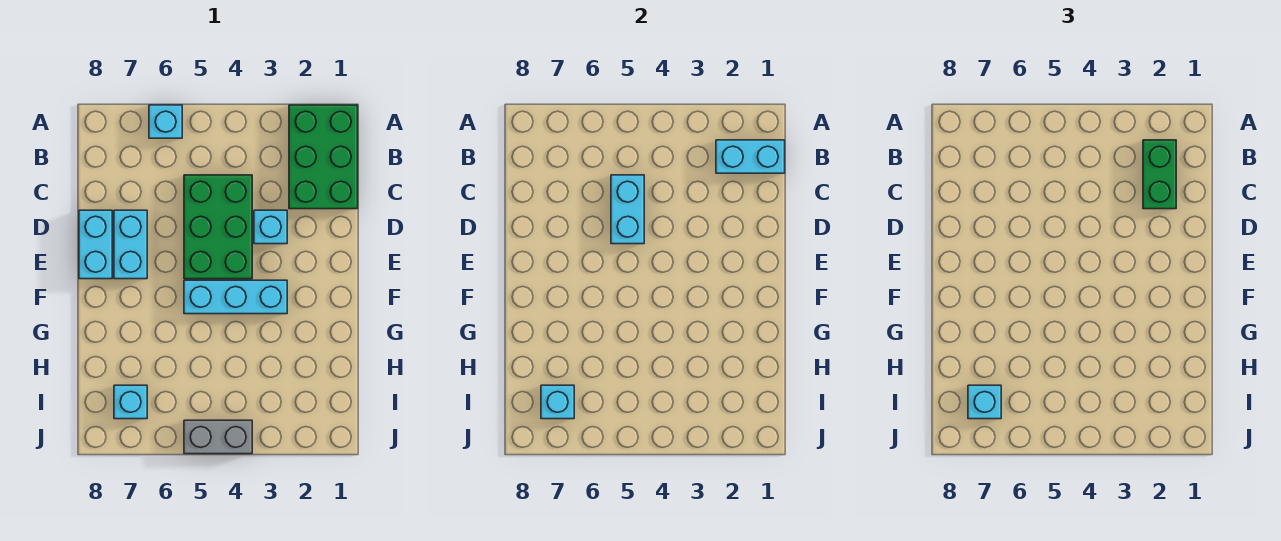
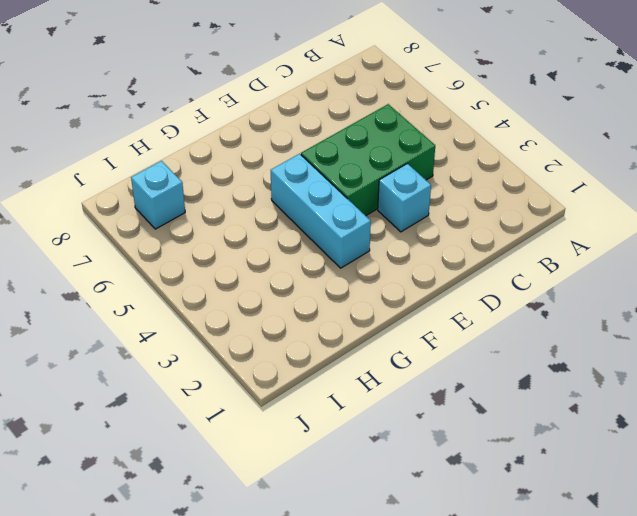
none -> green brick A1:C2 level 1
none -> cyan brick A6 level 1
none -> cyan brick D7:E7 level 1

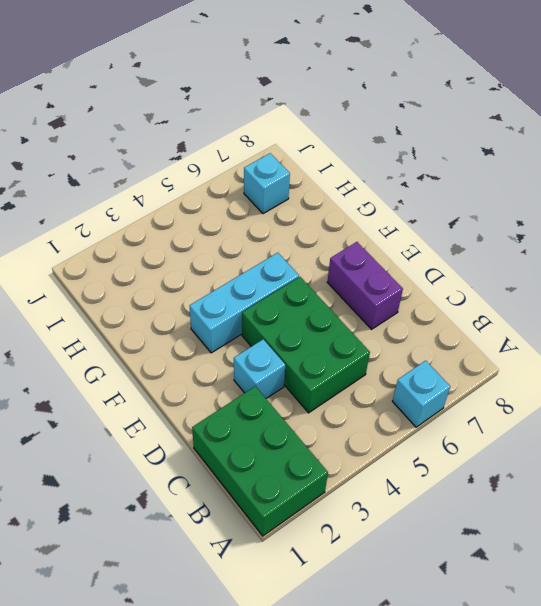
purple brick D7:E7 level 1 -> cyan brick D7:E7 level 1
none -> cyan brick D8:E8 level 1
none -> grey brick J4:J5 level 1
none -> cyan brick B1:B2 level 2

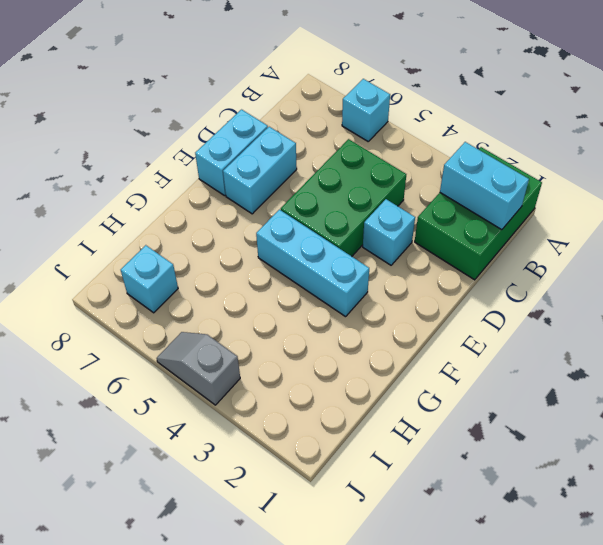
grey slope J4:J5 level 1 top 4 -> grey brick J4:J5 level 1
none -> cyan brick C5:D5 level 2
none -> cyan brick I7 level 2
none -> green brick B2:C2 level 3

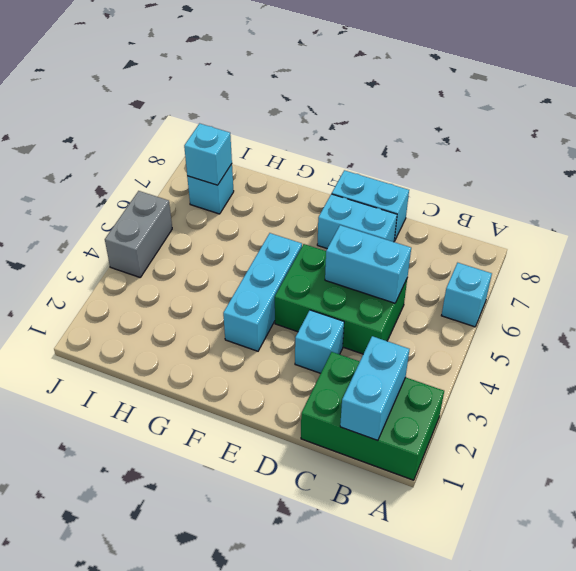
none -> green brick B2:C2 level 3
none -> cyan brick I7 level 3

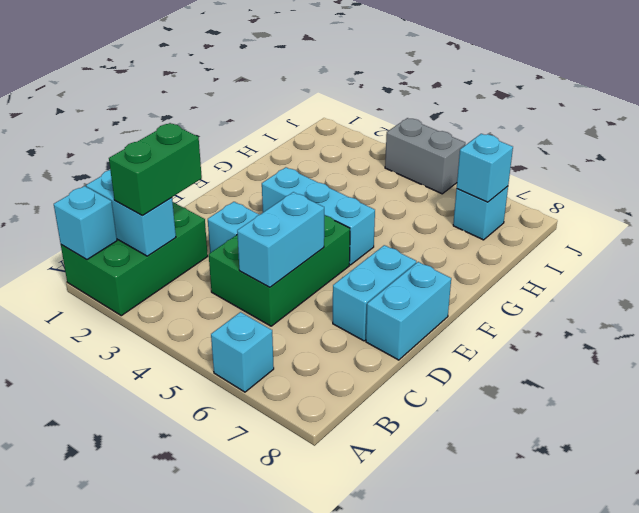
cyan brick A1 level 2 -> cyan brick I7 level 3

